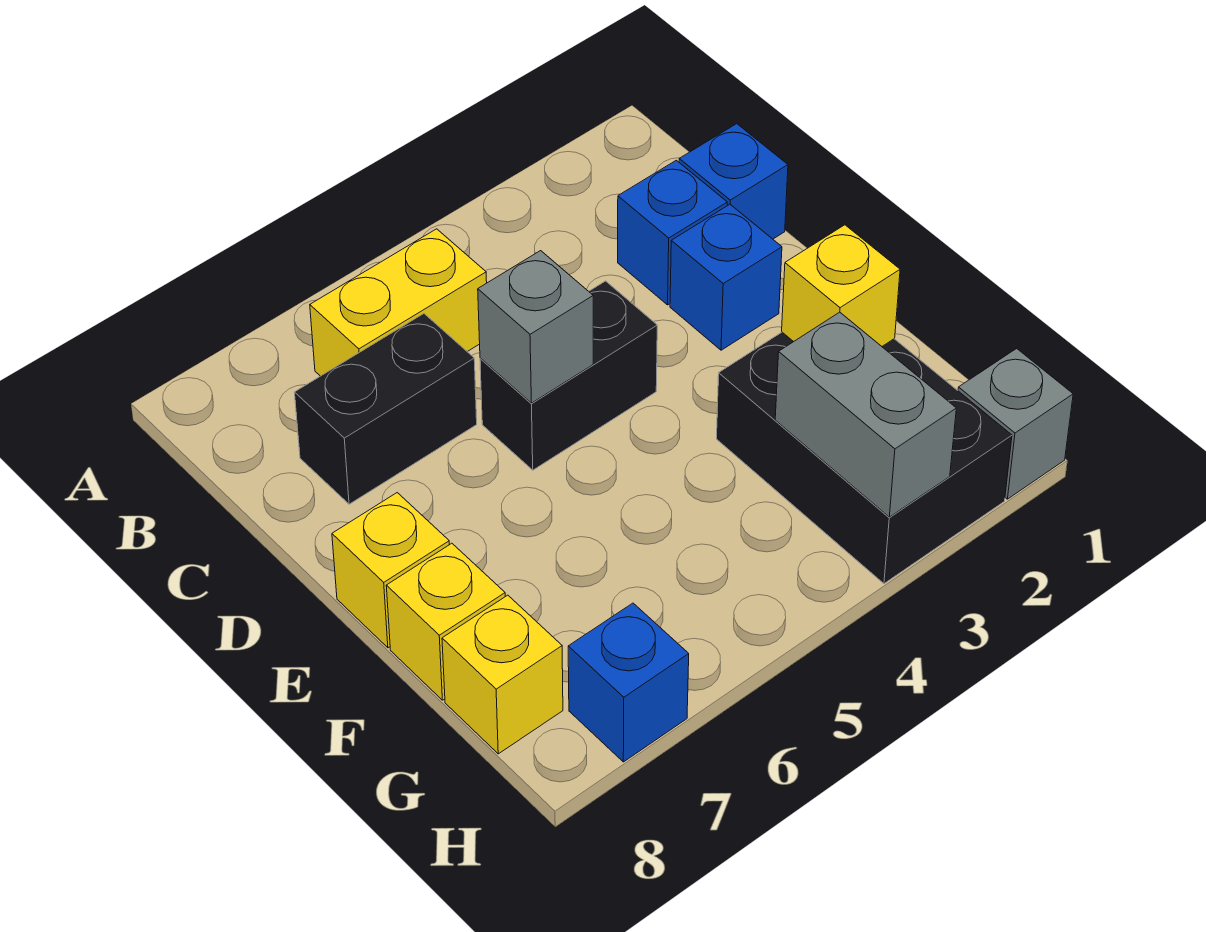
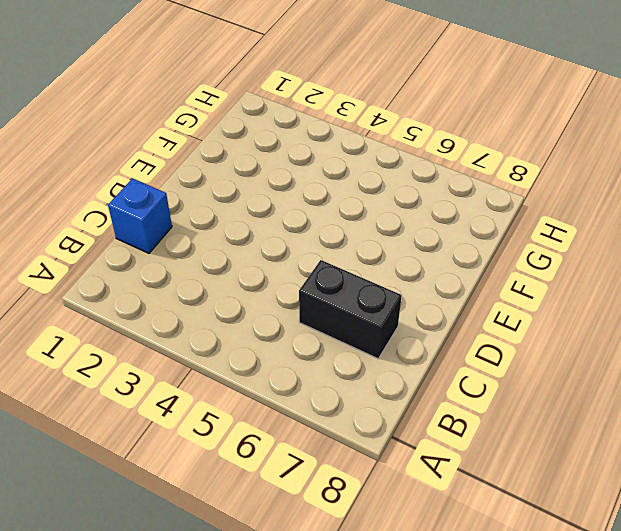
none -> yellow brick B5:B6 level 1
none -> blue brick C2 level 1
none -> blue brick D2 level 1

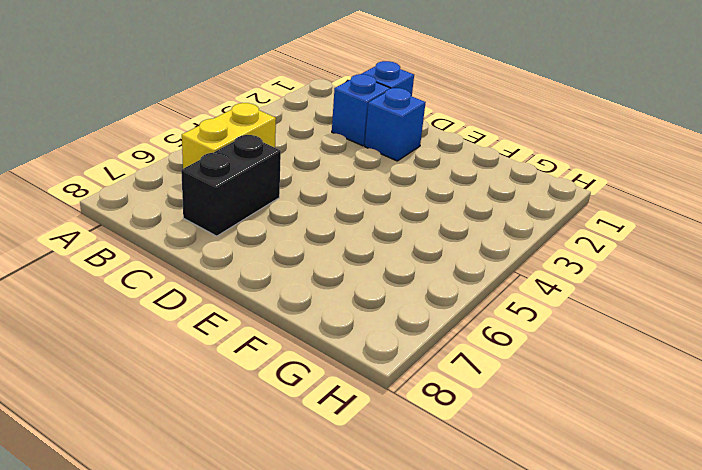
none -> black brick D4:D5 level 1
none -> yellow brick E8 level 1
none -> black brick F2:H3 level 1

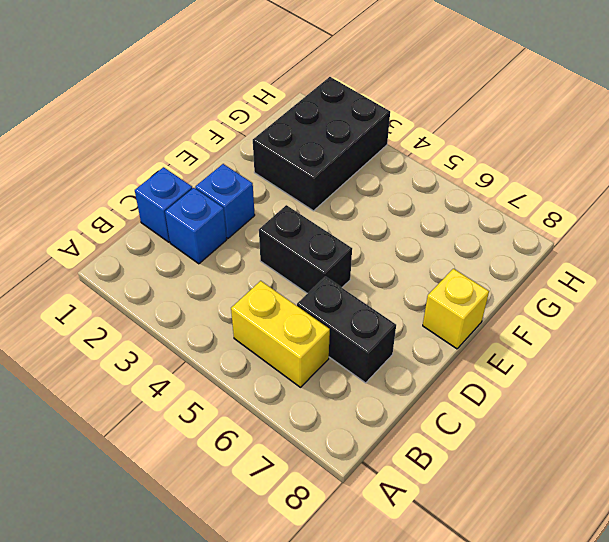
none -> yellow brick F8 level 1
none -> yellow brick G8 level 1
none -> grey brick H1 level 1

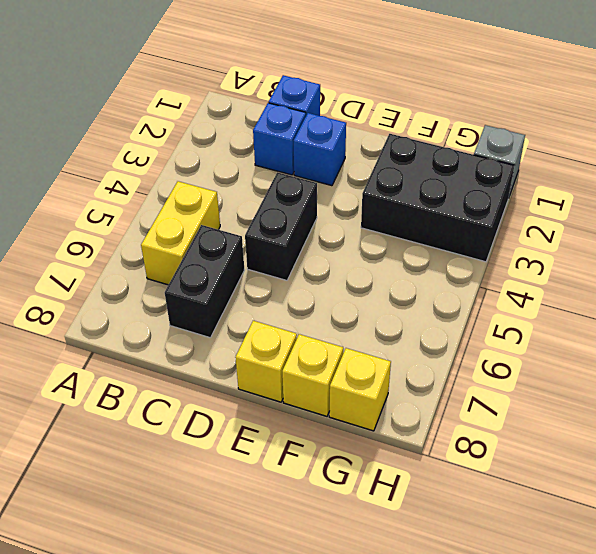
none -> blue brick H7 level 1
none -> grey brick D5 level 2
none -> yellow brick F2 level 2

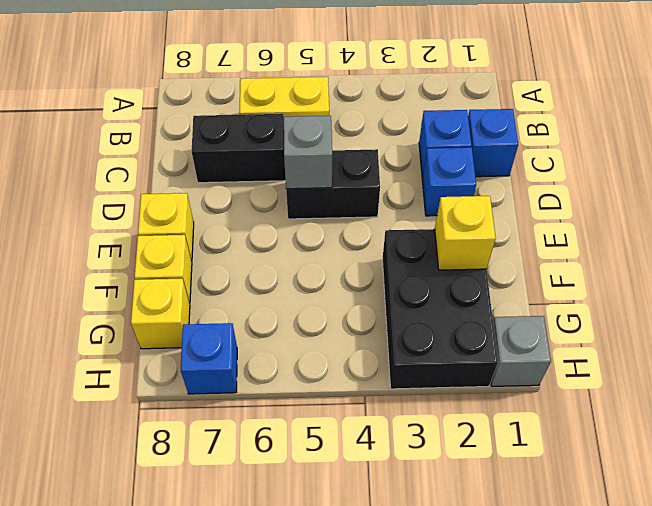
none -> grey brick G3:H3 level 2

